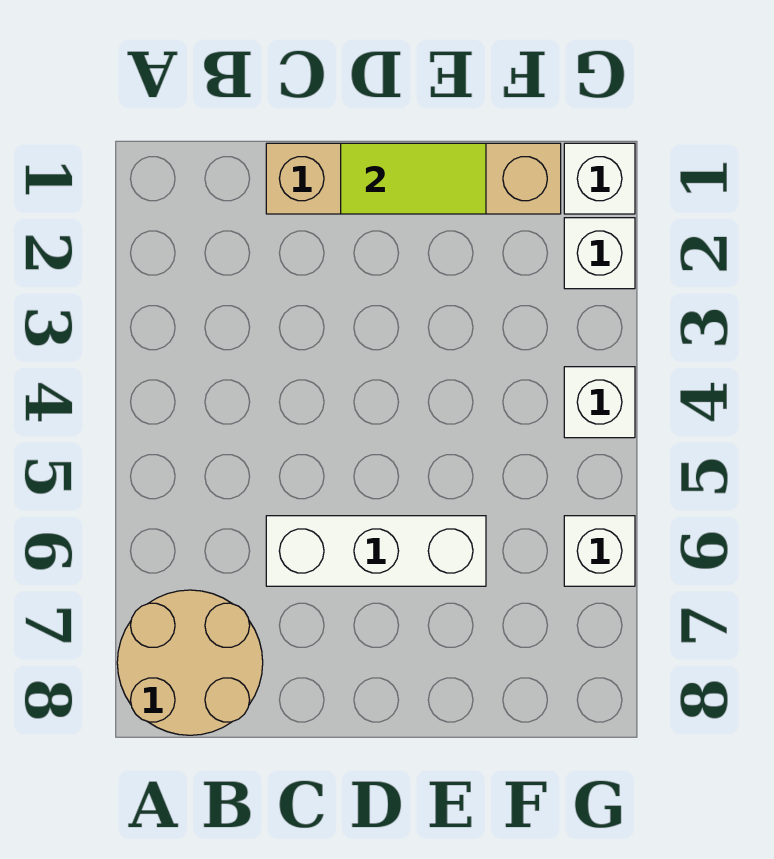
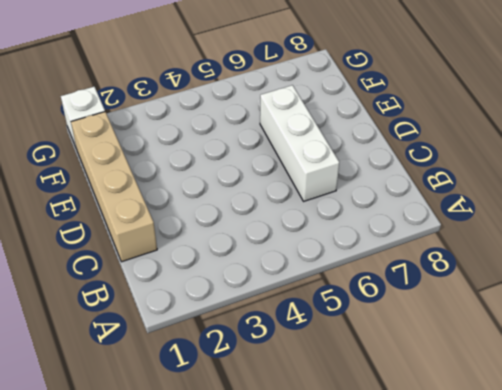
none -> tan round brick A7:B8 level 1
none -> white brick G2 level 1

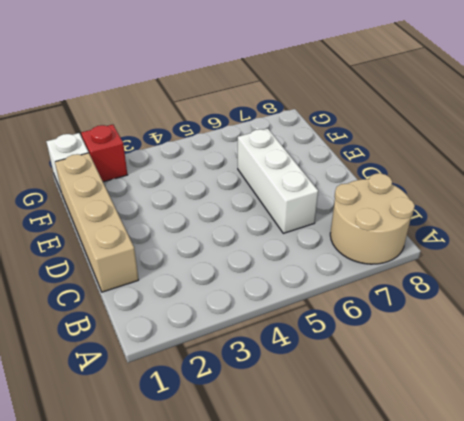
red brick G2 level 1 -> white brick G2 level 1
none -> white brick G4 level 1
none -> white brick G6 level 1

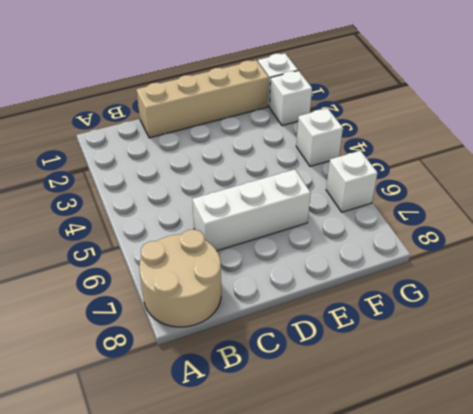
none -> lime tile D1:E1 level 2

